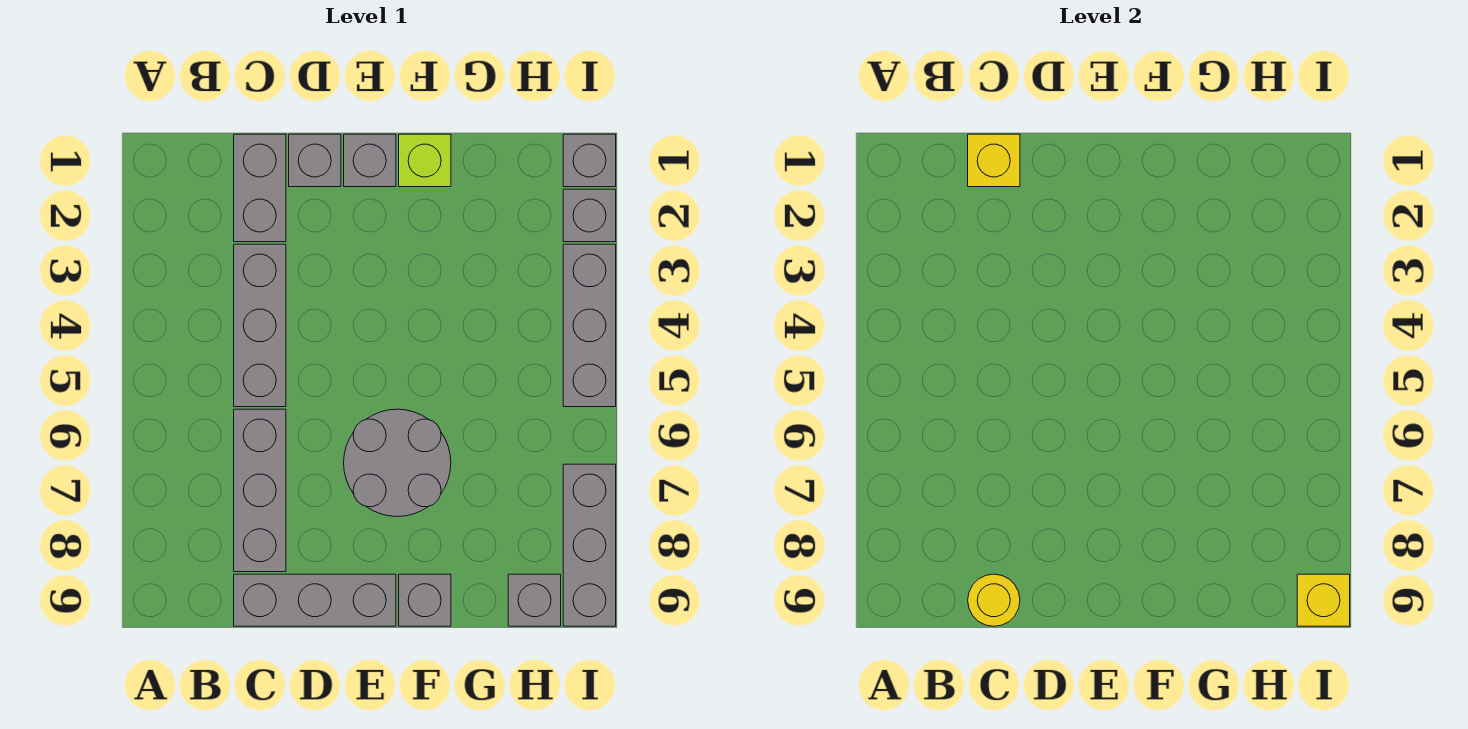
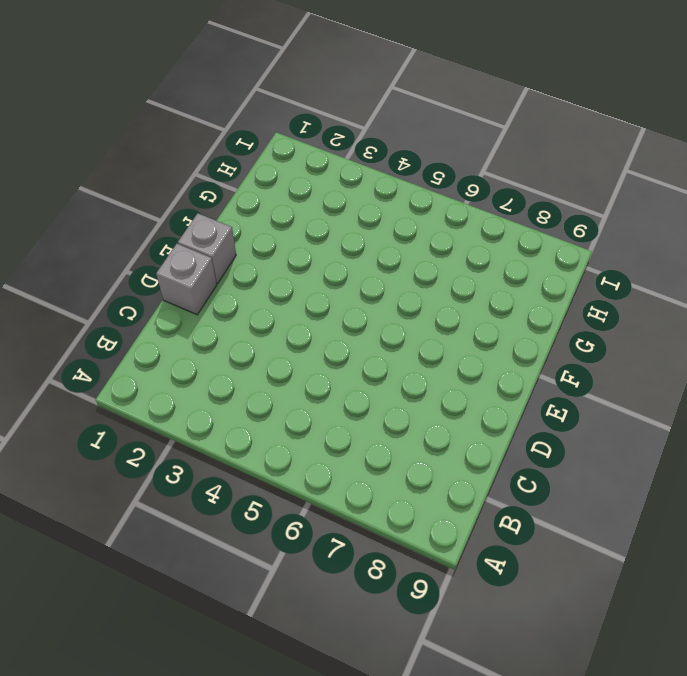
none -> grey brick C1:C2 level 1
none -> grey brick C3:C5 level 1
none -> grey brick C6:C8 level 1

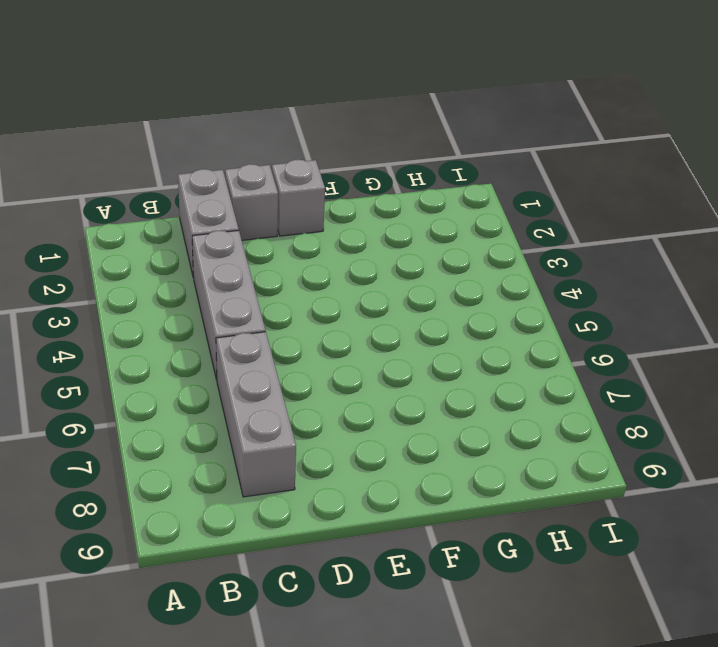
none -> grey brick C9:E9 level 1
none -> grey round brick E6:F7 level 1
none -> lime brick F1 level 1

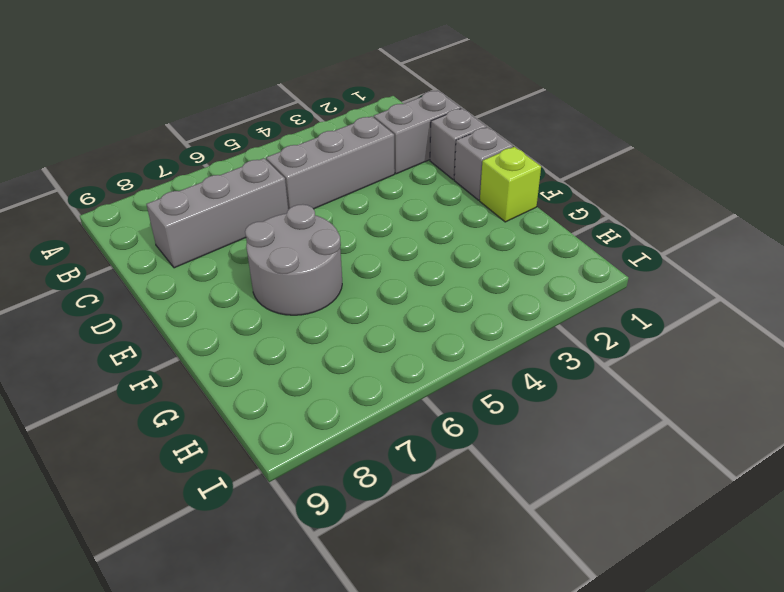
none -> grey brick C9:E9 level 1
none -> grey brick F9 level 1
none -> grey brick H9 level 1

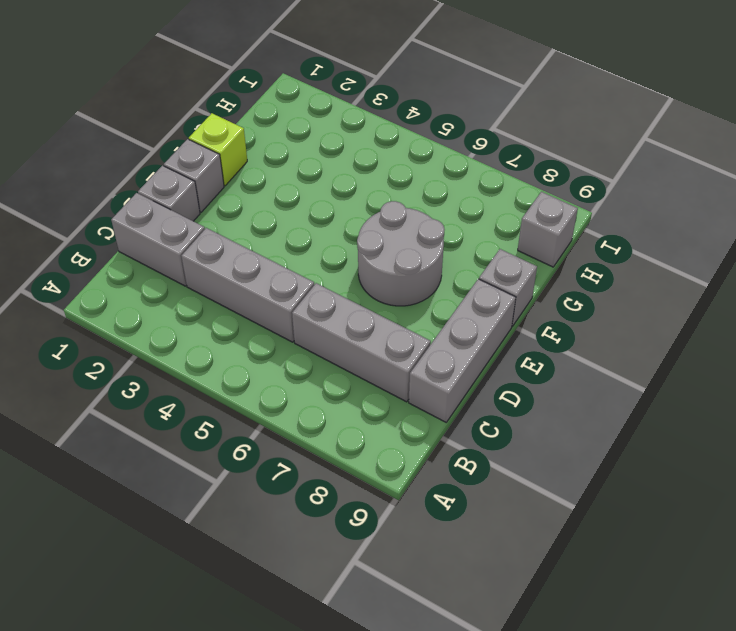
none -> grey brick I1 level 1
none -> grey brick I2 level 1
none -> grey brick I3:I5 level 1

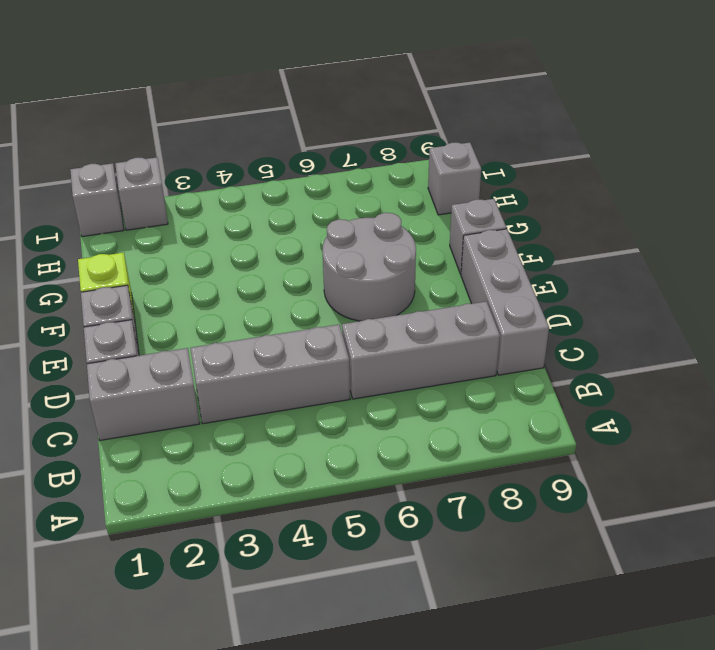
none -> grey brick I3:I5 level 1
none -> grey brick I7:I9 level 1
none -> yellow brick C1 level 2

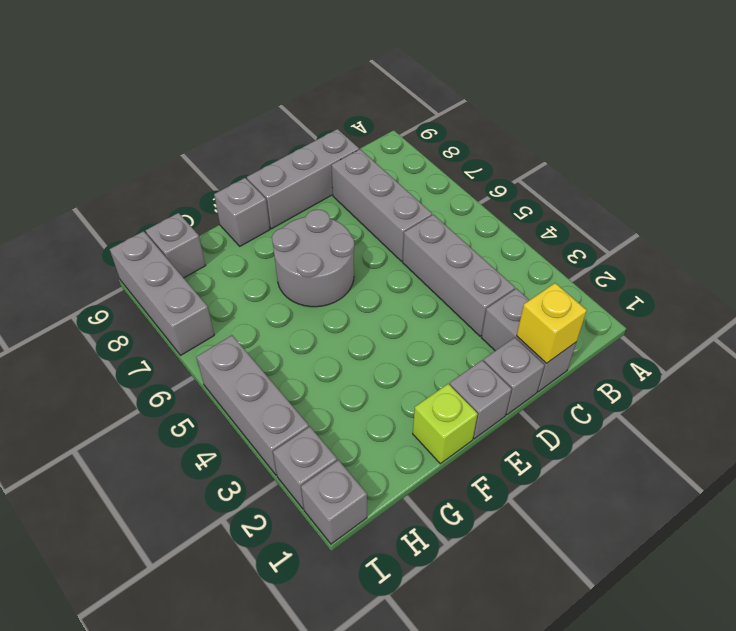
none -> yellow round brick C9 level 2
none -> yellow brick I9 level 2

